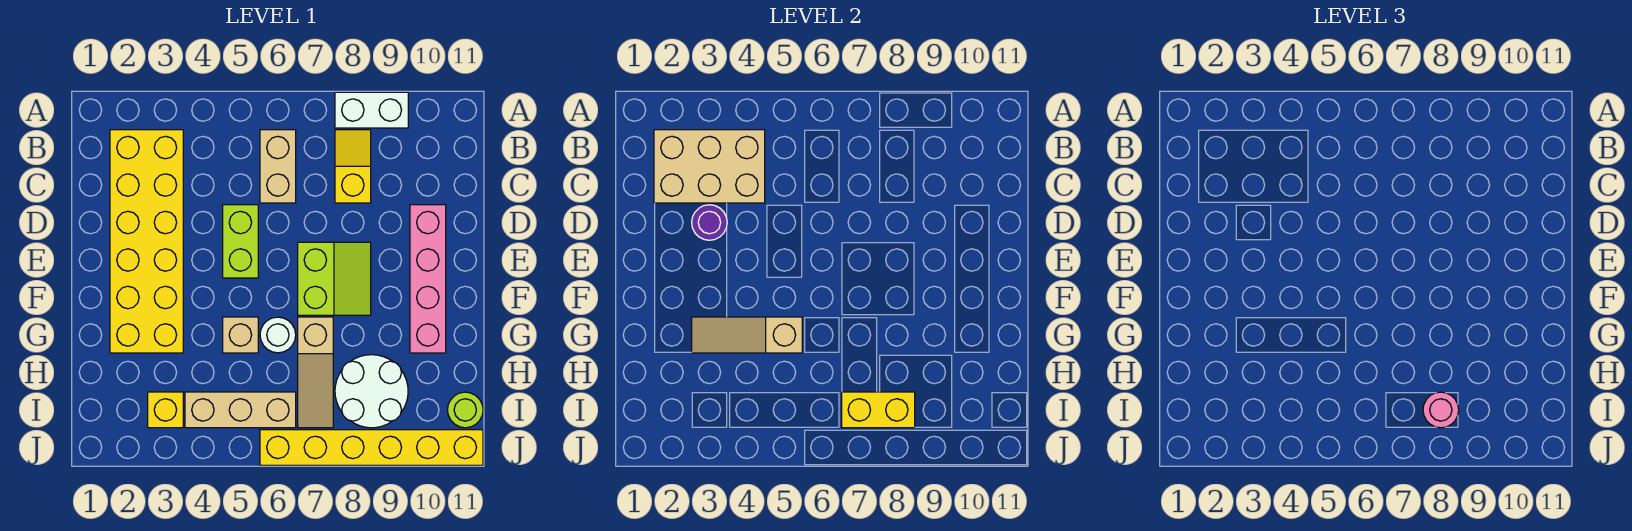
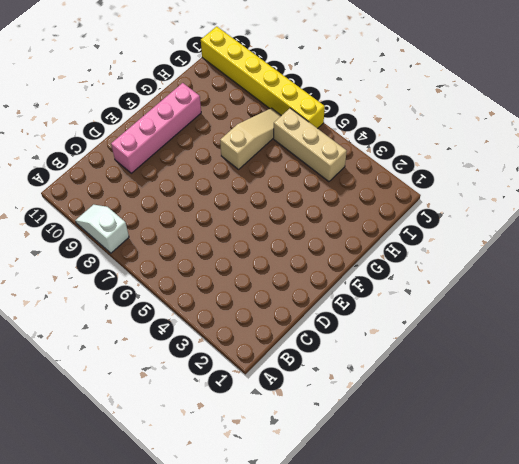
white slope A8:A9 level 1 top 8 -> white brick A8:A9 level 1
none -> yellow brick B2:G3 level 1
none -> tan brick B6:C6 level 1
none -> yellow slope B8:C8 level 1 top C

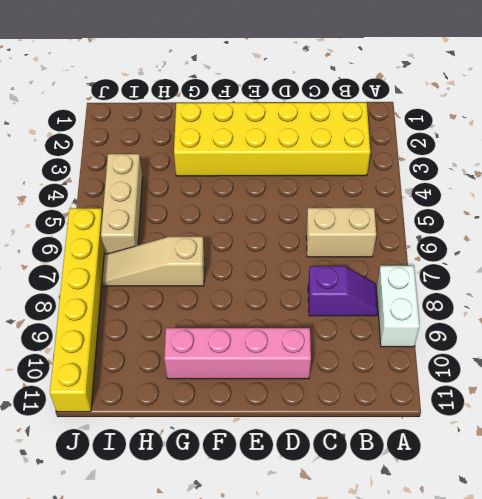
purple slope B8:C8 level 1 top C -> yellow slope B8:C8 level 1 top C
none -> lime brick D5:E5 level 1
none -> lime slope E7:F8 level 1 top 7
none -> tan brick G5 level 1

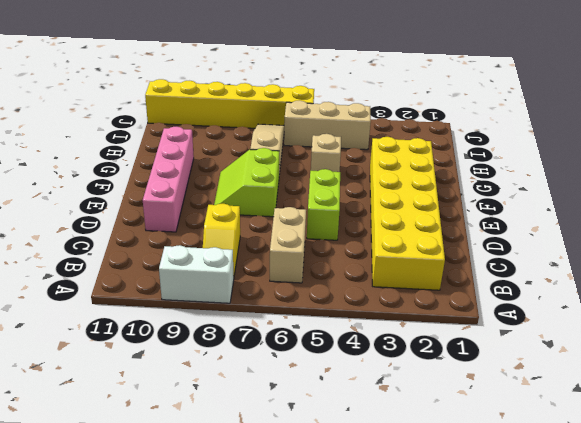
none -> white round brick G6 level 1
none -> white round brick H8:I9 level 1
none -> yellow brick I3 level 1

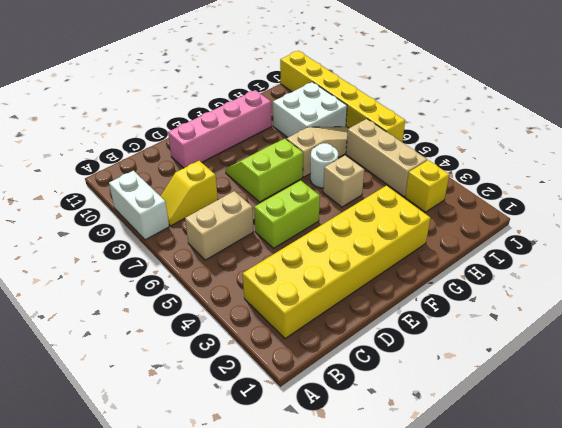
white brick H8:I9 level 1 -> white round brick H8:I9 level 1
none -> lime round brick I11 level 1
none -> tan brick B2:C4 level 2
none -> purple round brick D3 level 2

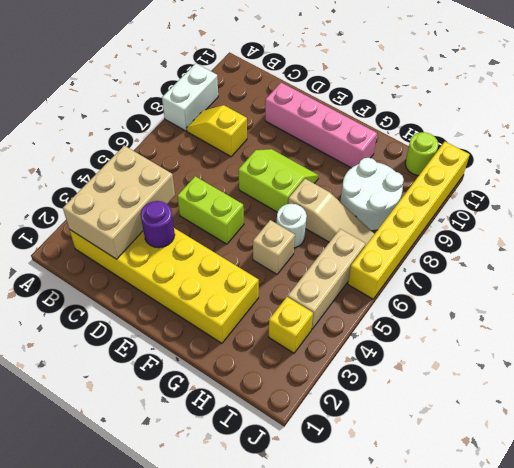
none -> tan brick B6:C6 level 1
none -> tan slope G3:G5 level 2 top 5
none -> yellow brick I7:I8 level 2

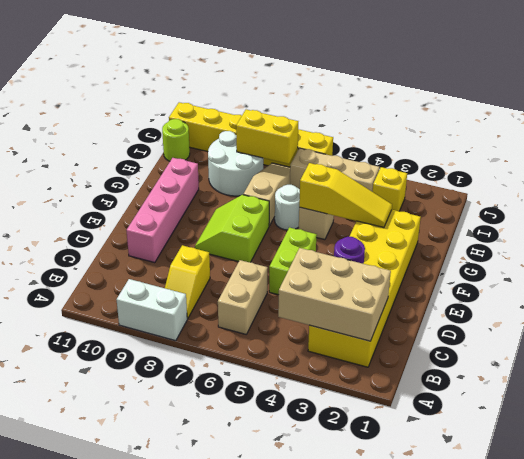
yellow slope G3:G5 level 2 top 5 -> tan slope G3:G5 level 2 top 5
none -> pink round brick I8 level 3

